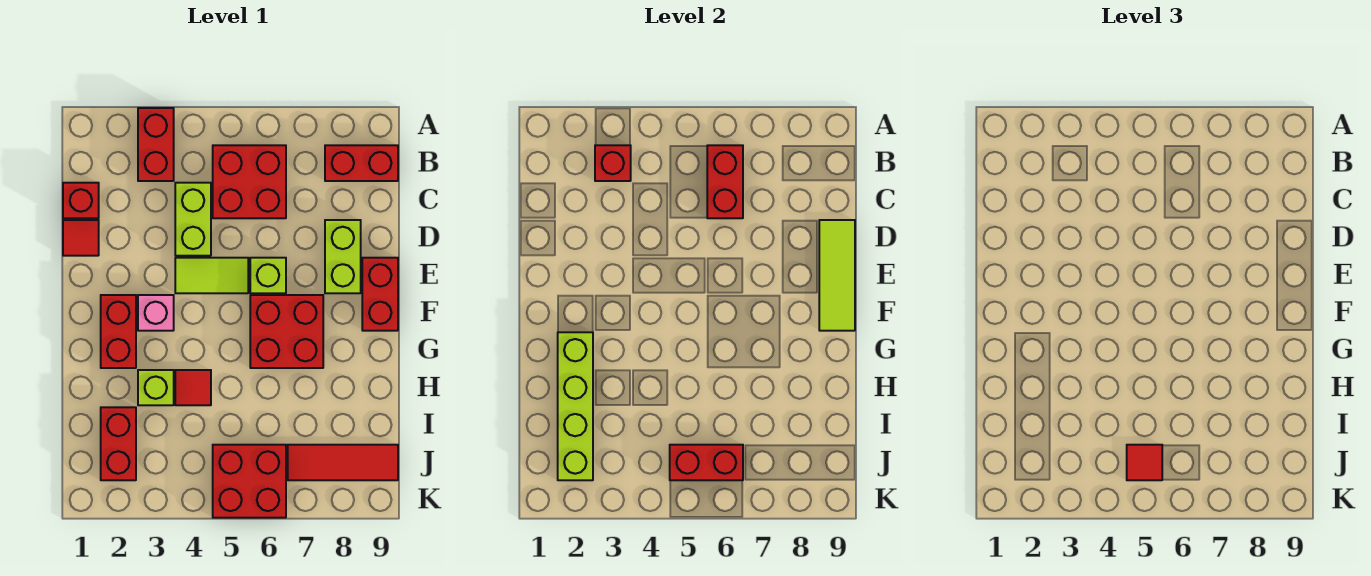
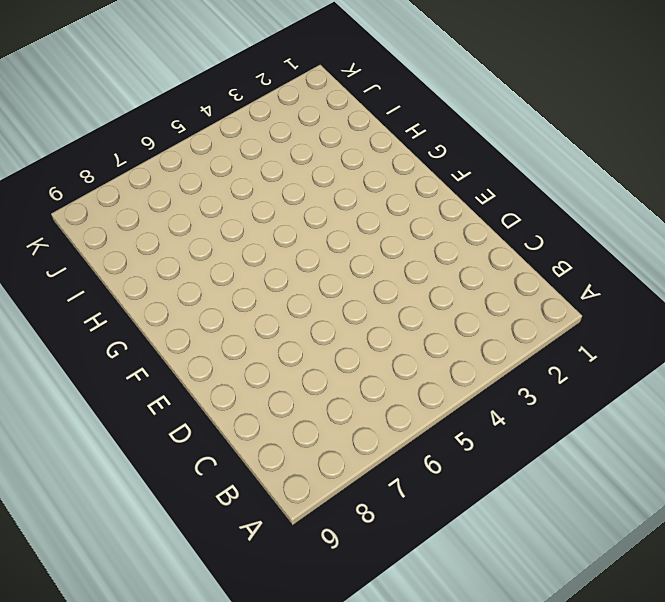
none -> red brick A3:B3 level 1
none -> red brick B5:C6 level 1
none -> red brick B8:B9 level 1

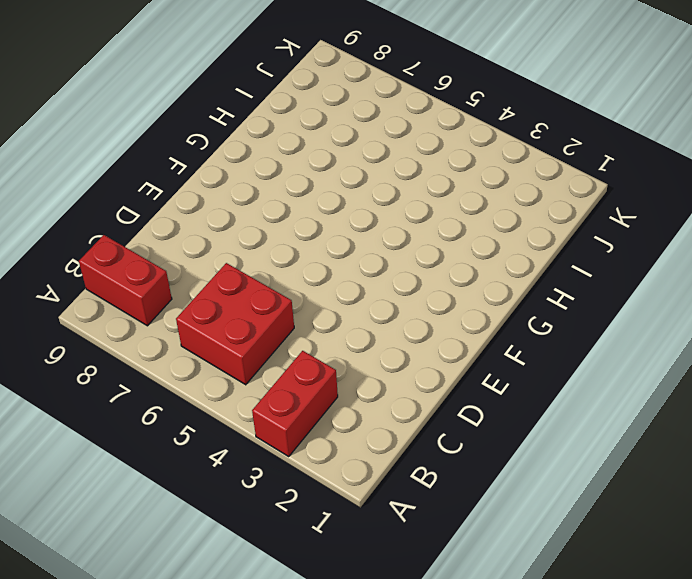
none -> red brick C1 level 1
none -> lime brick C4:D4 level 1
none -> red tile D1 level 1

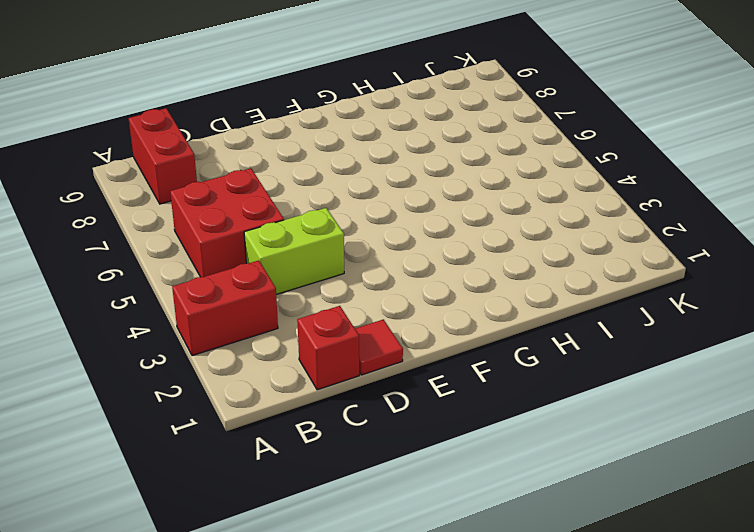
none -> lime brick D8:E8 level 1
none -> lime tile E4:E5 level 1
none -> lime brick E6 level 1

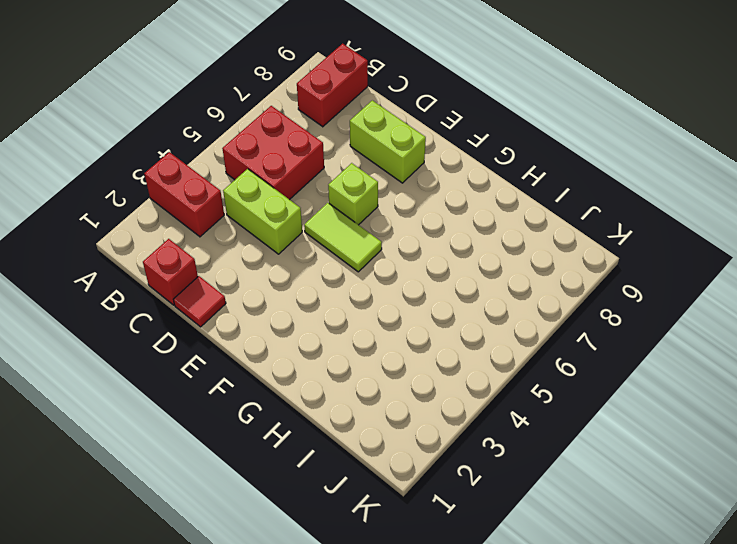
lime tile E5:F5 level 1 -> lime tile E4:E5 level 1
none -> red brick E9:F9 level 1
none -> red brick F2:G2 level 1
none -> pink brick F3 level 1

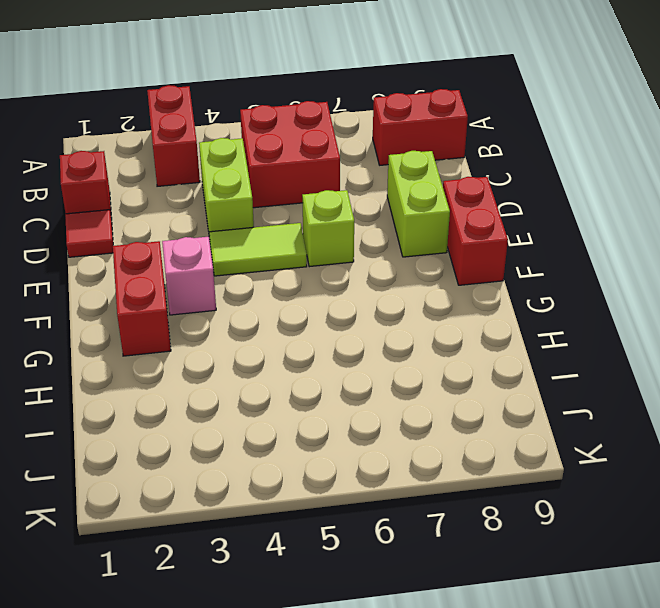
none -> red brick F6:G7 level 1
none -> lime brick H3 level 1
none -> red tile H4 level 1

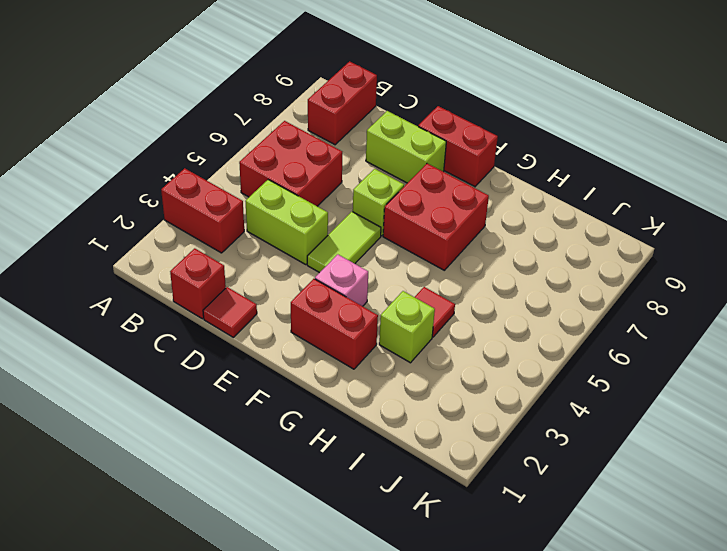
none -> red brick I2:J2 level 1
none -> red brick J5:K6 level 1
none -> red tile J7:J9 level 1

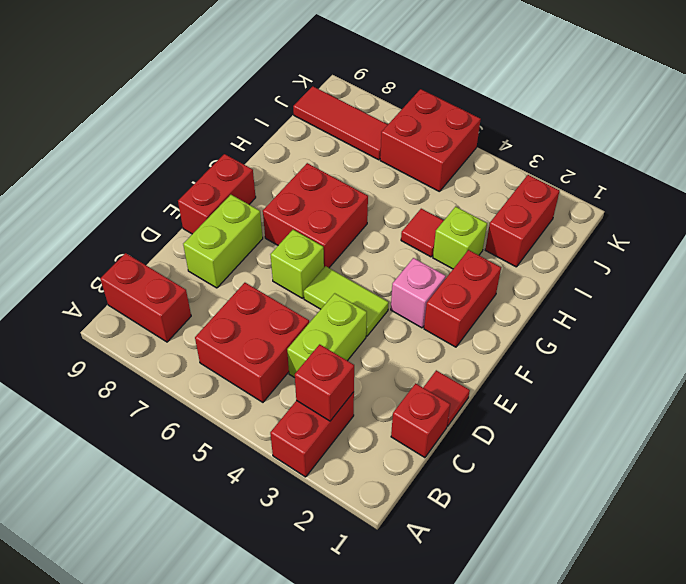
none -> red brick B6:C6 level 2
none -> lime tile D9:F9 level 2
none -> lime brick G2:J2 level 2

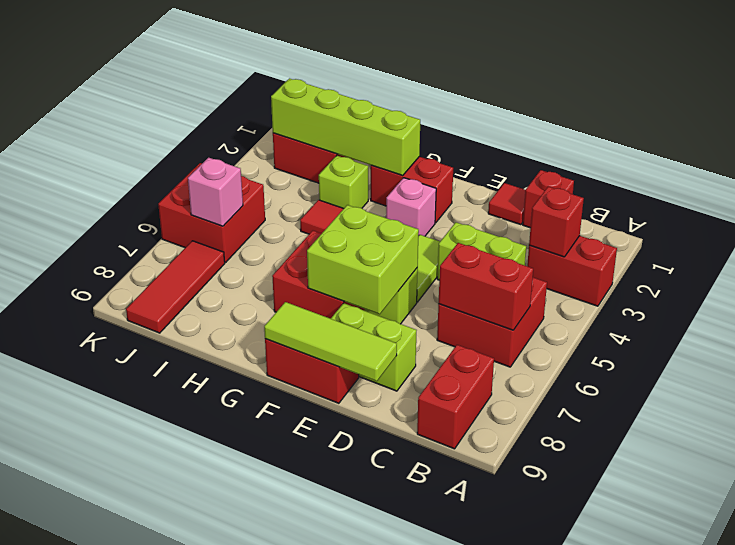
lime brick E6:F7 level 2 -> none
pink brick J6 level 2 -> red brick J5:J6 level 2
none -> red tile J5 level 3

